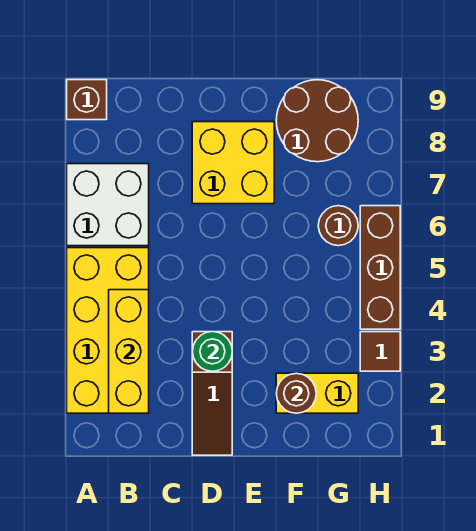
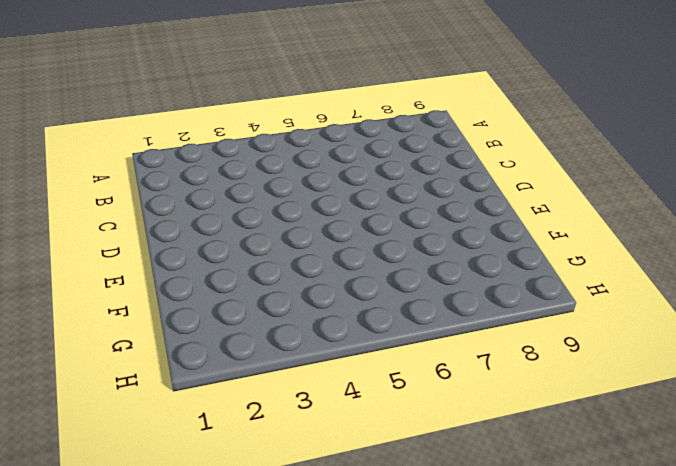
none -> yellow brick A2:B5 level 1
none -> white brick A6:B7 level 1
none -> brown brick A9 level 1

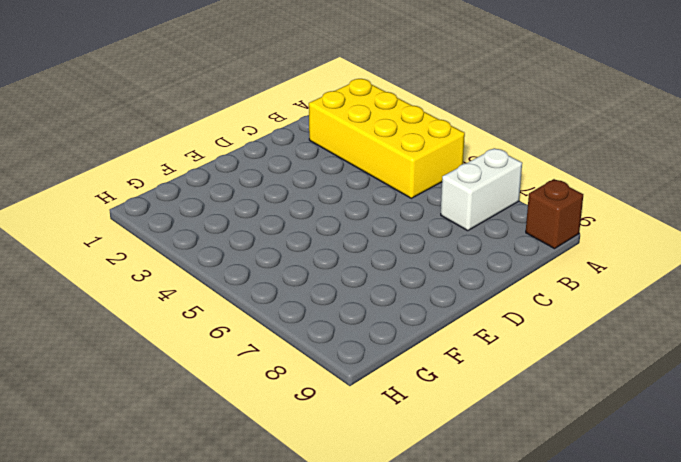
white brick A7:B7 level 1 -> white brick A6:B7 level 1
none -> brown slope D1:D3 level 1 top 3
none -> yellow brick D7:E8 level 1
none -> yellow brick F2:G2 level 1

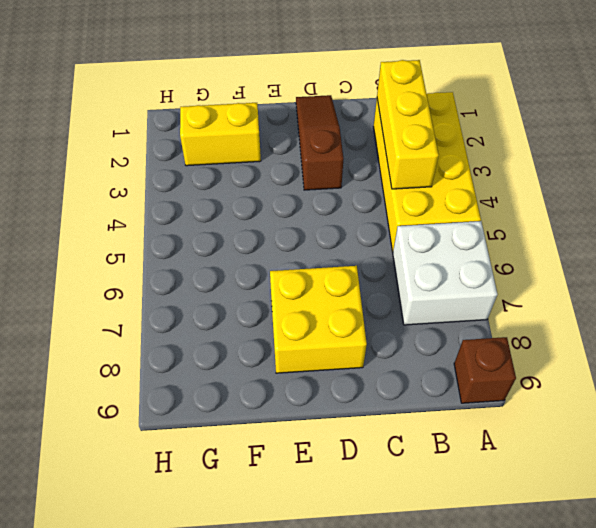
none -> brown round brick F8:G9 level 1
none -> brown round brick G6 level 1
none -> brown tile H3 level 1

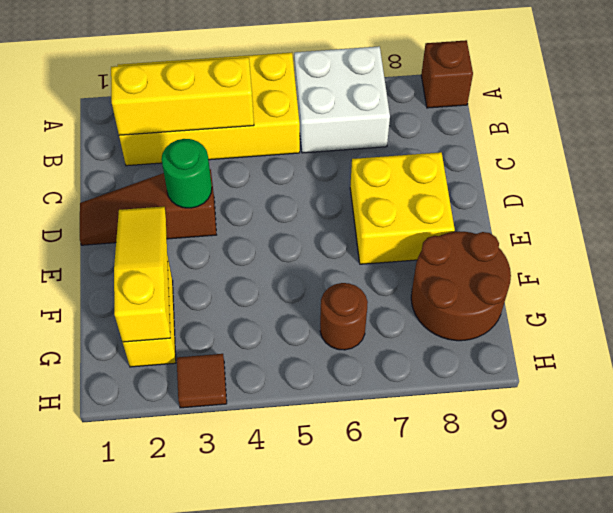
yellow slope E2:G2 level 2 top G -> brown round brick F2 level 2
none -> brown brick H4:H6 level 1

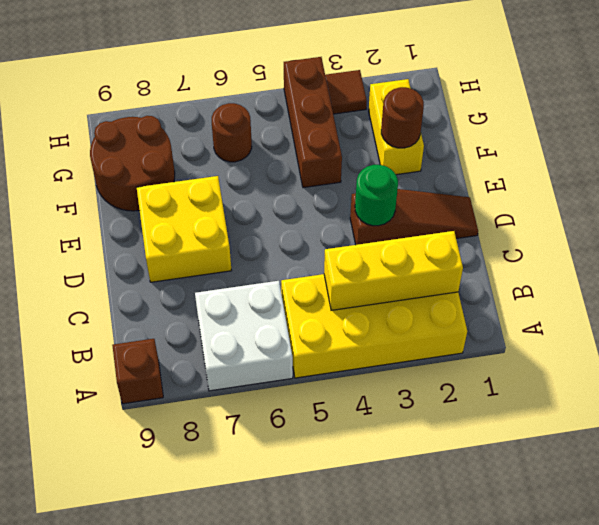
brown brick F4:H4 level 1 -> brown brick H4:H6 level 1

